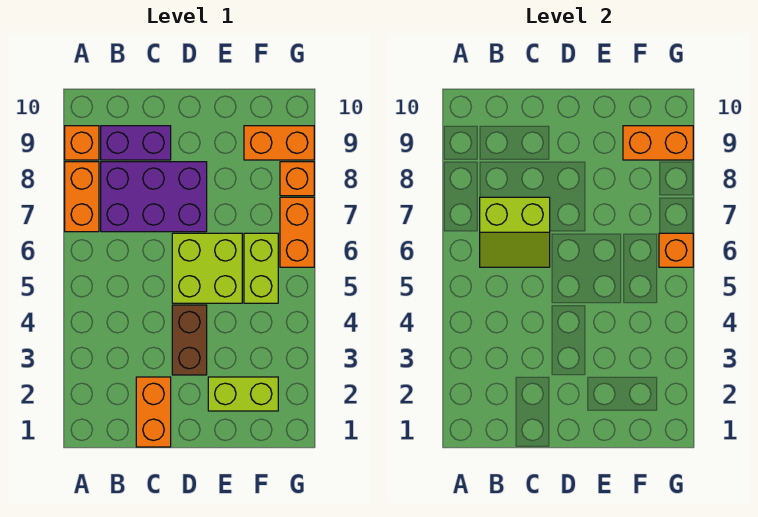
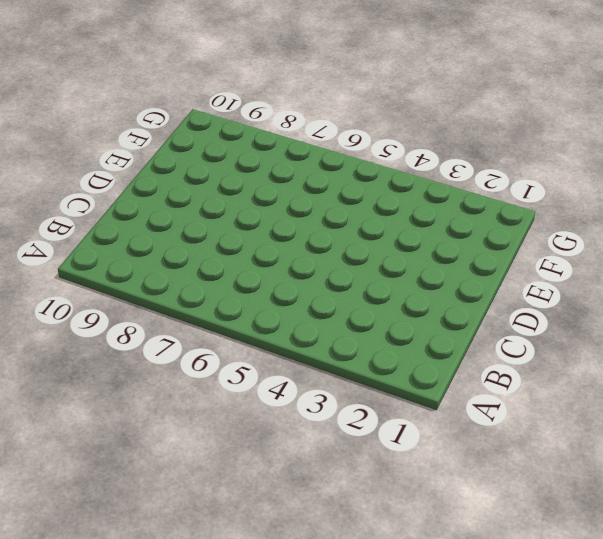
none -> orange brick A7:A8 level 1
none -> orange brick A9 level 1
none -> purple brick B7:D8 level 1

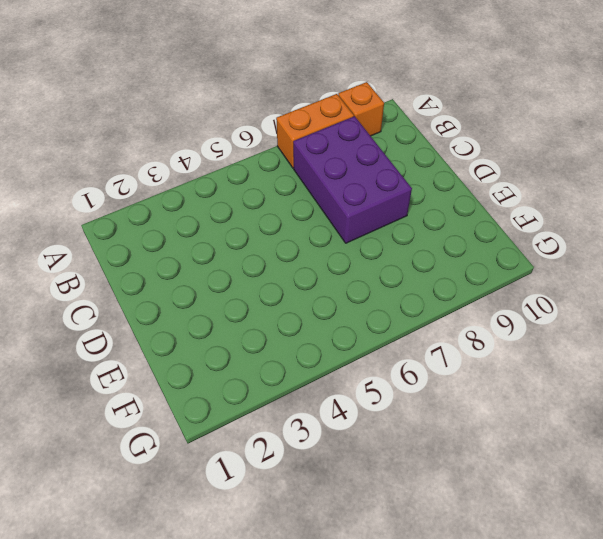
none -> purple brick B9:C9 level 1
none -> orange brick C1:C2 level 1
none -> brown brick D3:D4 level 1

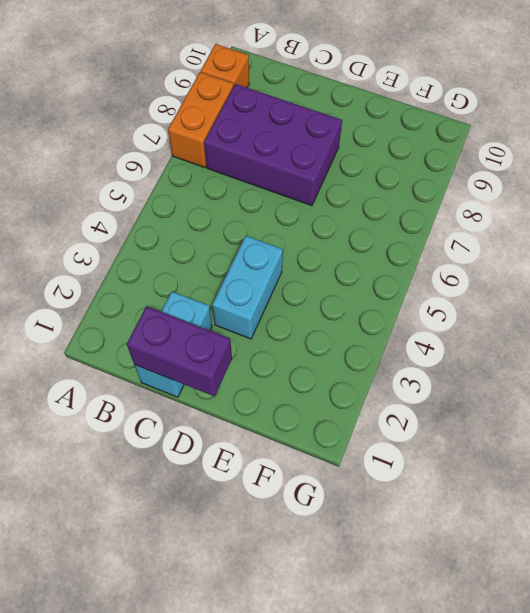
cyan brick C1:C2 level 1 -> orange brick C1:C2 level 1
purple brick C1:D1 level 2 -> purple brick B9:C9 level 1
cyan brick D3:D4 level 1 -> brown brick D3:D4 level 1
none -> lime brick D5:E6 level 1
none -> lime brick E2:F2 level 1
none -> lime brick F5:F6 level 1

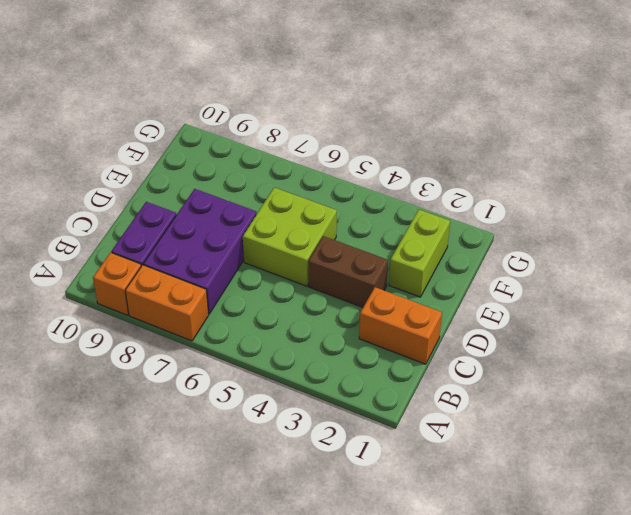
none -> lime brick F5:F6 level 1
none -> orange brick F9:G9 level 1
none -> orange brick G6:G7 level 1

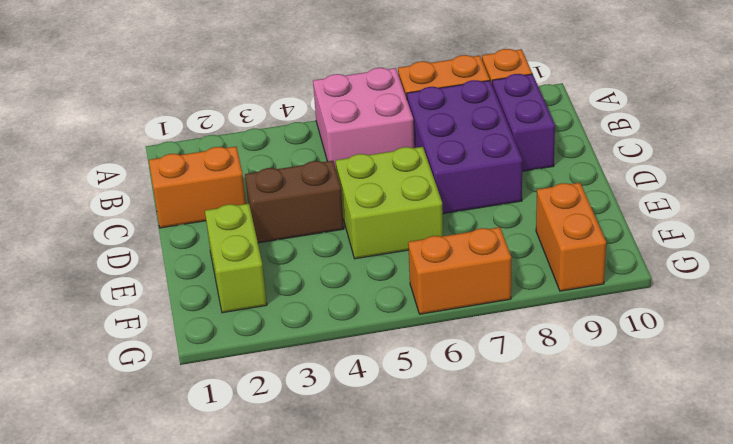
pink brick A5:B6 level 1 -> none
none -> lime brick F5:F6 level 1
none -> orange brick G8 level 1
none -> lime slope B6:C7 level 2 top 7

